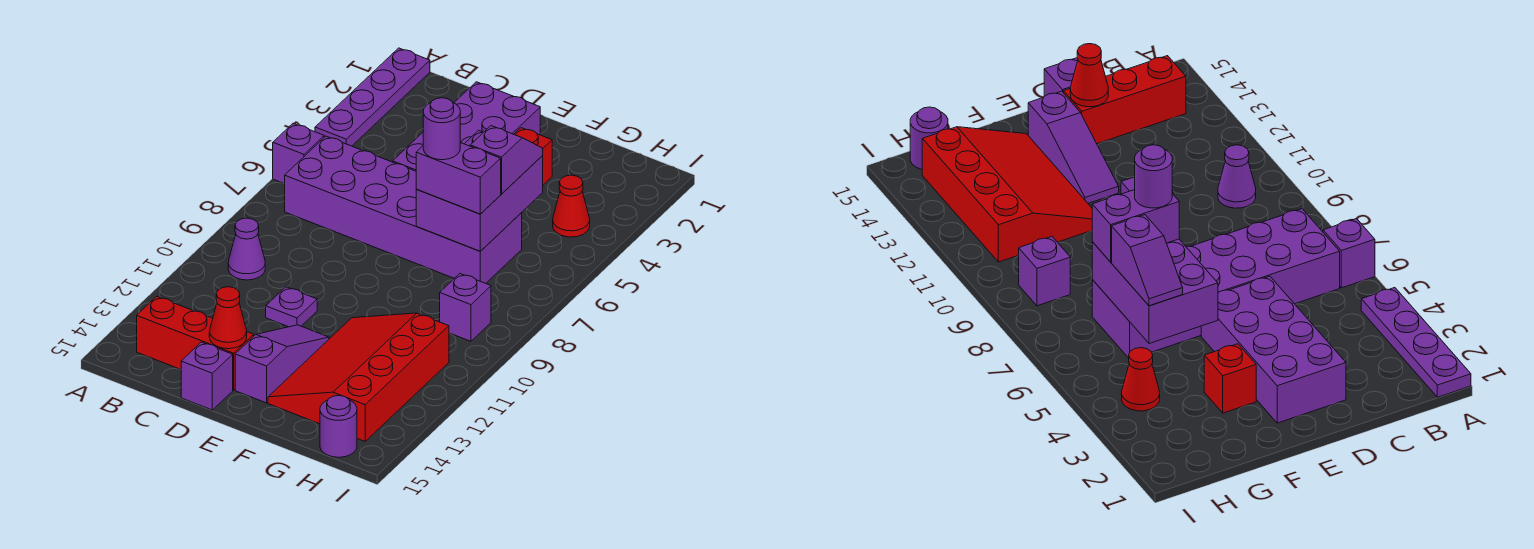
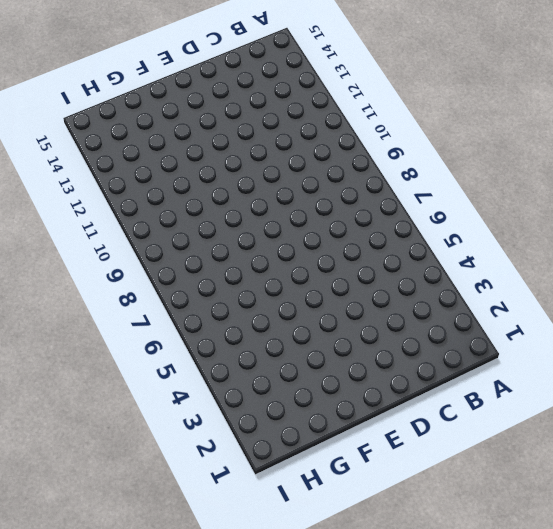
none -> purple plate A1:A4 level 1
none -> purple brick A6 level 1
none -> purple brick B6:G7 level 1

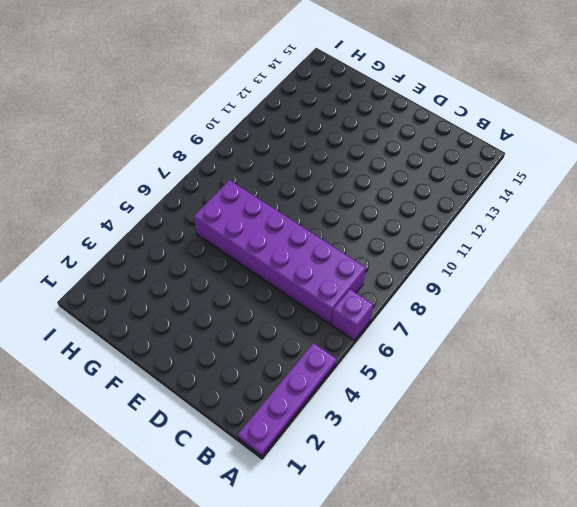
none -> purple cone B10 level 1
none -> red brick B14:D14 level 1
none -> purple brick D2:E5 level 1

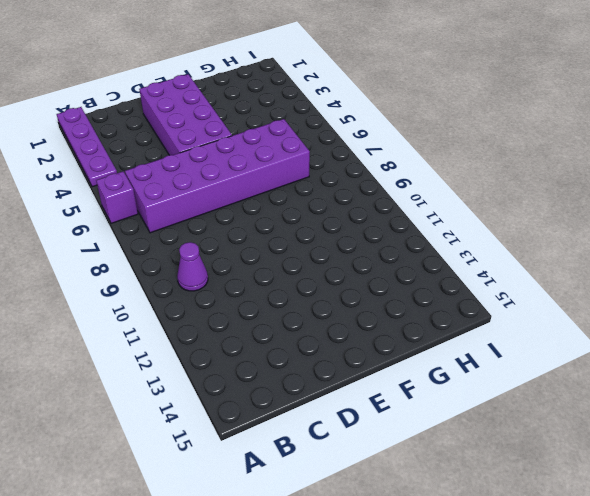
none -> red brick B14:D14 level 1
none -> purple plate D11 level 1
none -> purple brick D15 level 1

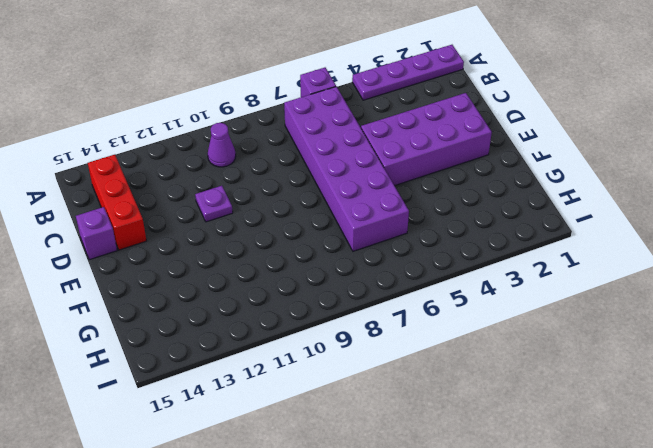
none -> purple slope E12:E14 level 1 top 14
none -> red brick F3 level 1
none -> red slope F11:H14 level 1 top H

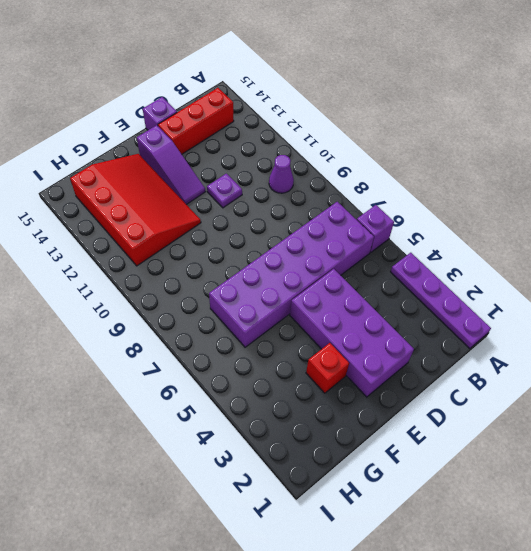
none -> red cone H4 level 1
none -> purple brick H9 level 1
none -> purple round brick H15 level 1

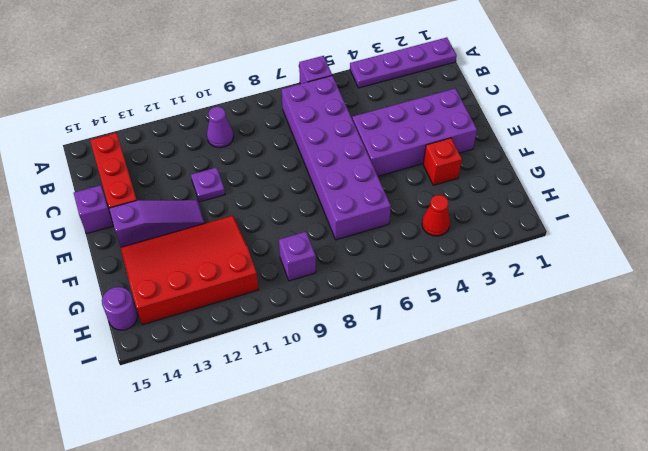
none -> red cone D14 level 2
none -> purple brick F5:G7 level 2
none -> purple brick F7:G7 level 3

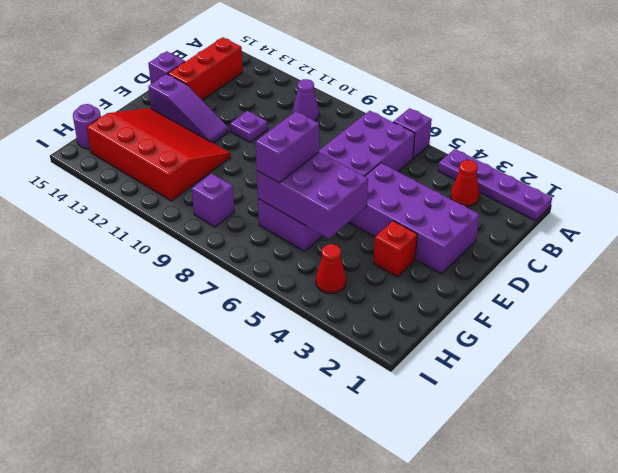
red cone B3 level 1 -> red cone D14 level 2
none -> purple slope G5:G6 level 3 top 6
none -> purple round brick F7 level 4

